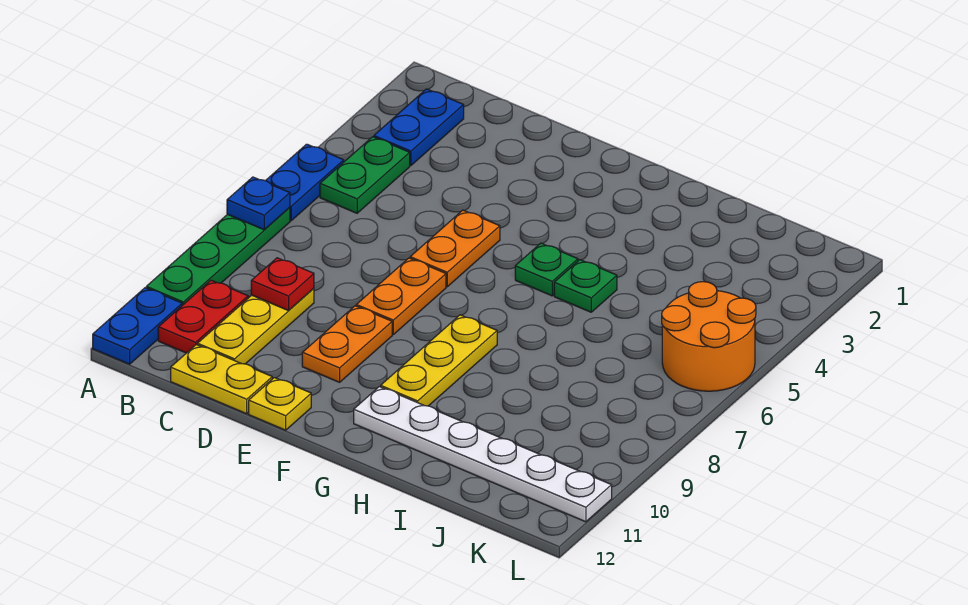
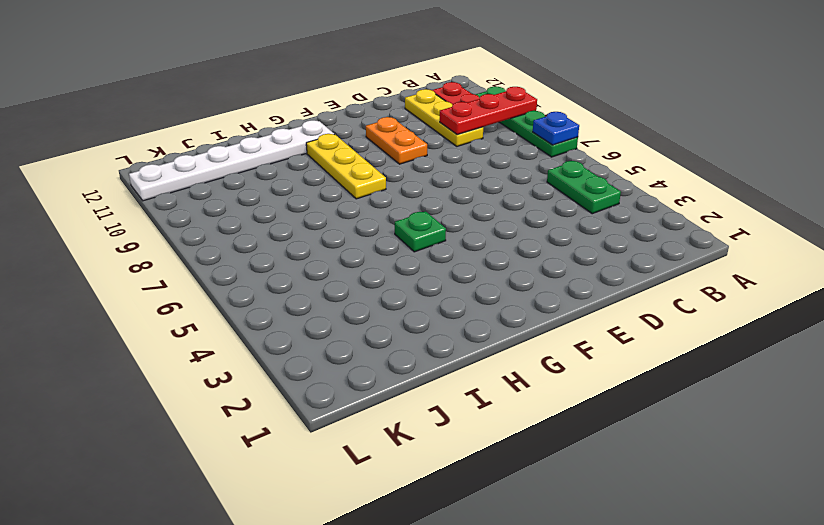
red plate A9:C9 level 2 -> red plate C9 level 2
none -> blue plate A5:A6 level 1
none -> blue plate A11:A12 level 1
none -> blue plate B2:B3 level 1

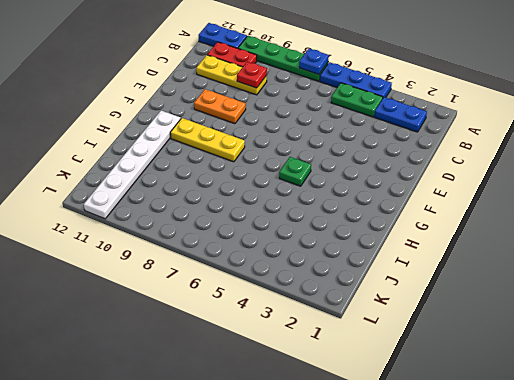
blue plate A4:A6 level 1 -> blue plate A5:A6 level 1
none -> yellow plate C12:D12 level 1
none -> orange plate E5:E6 level 1
none -> orange plate E7:E8 level 1

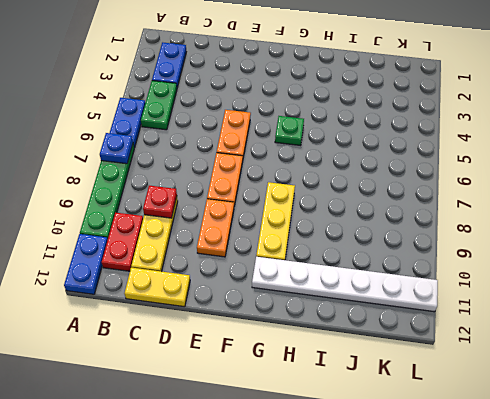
none -> yellow plate E12 level 1
none -> green plate H5 level 1
none -> orange round brick K5:L6 level 1

